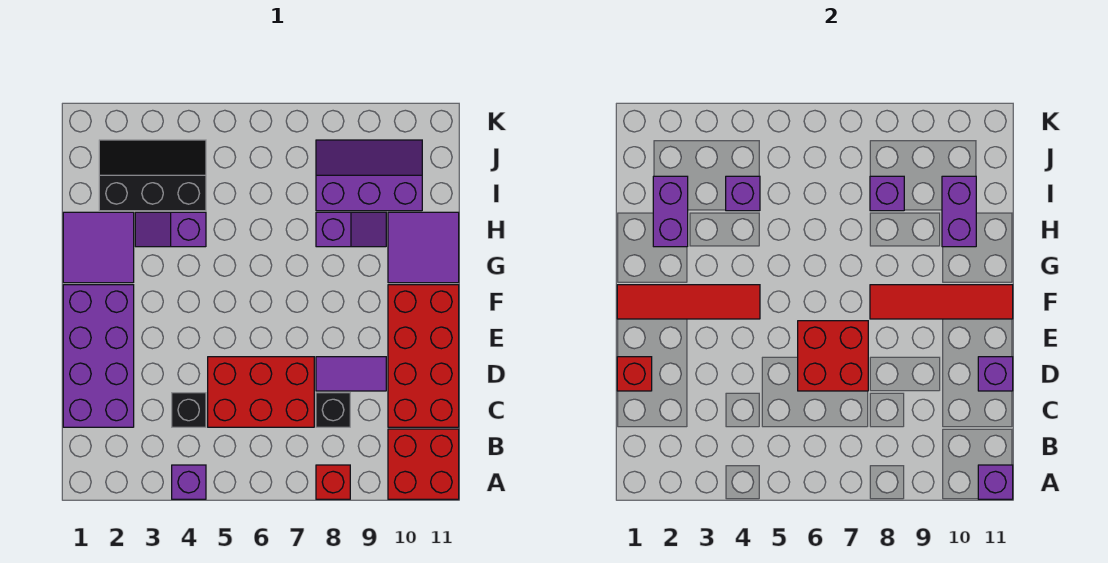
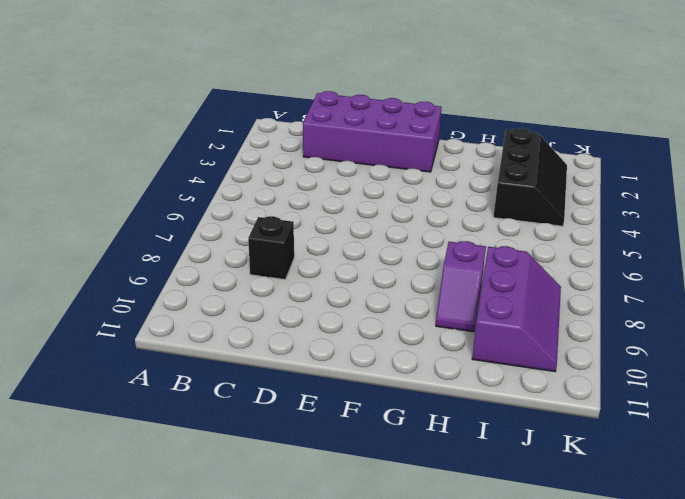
none -> purple brick A4 level 1
none -> red brick A8 level 1
none -> red brick A10:B11 level 1

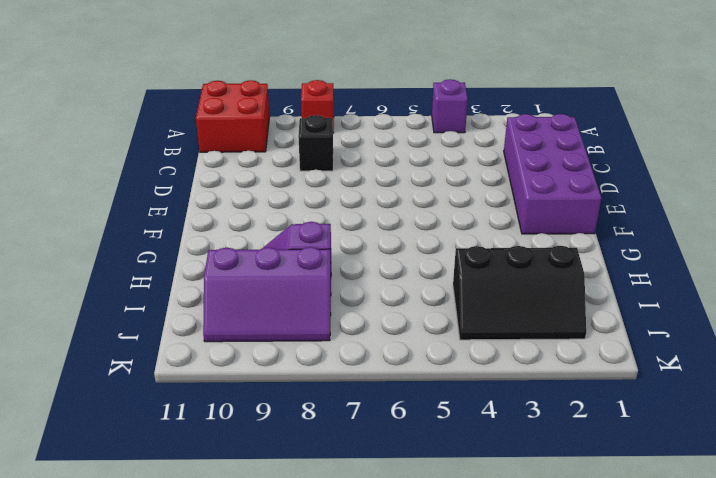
none -> black brick C4 level 1
none -> red brick C5:D7 level 1
none -> red brick C10:F11 level 1

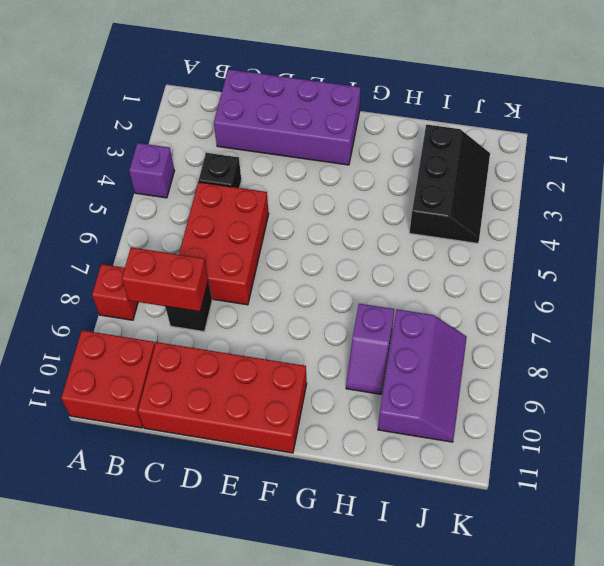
red brick B8:C8 level 2 -> none
none -> purple tile D8:D9 level 1
none -> purple tile G1:H2 level 1
none -> purple tile G10:H11 level 1

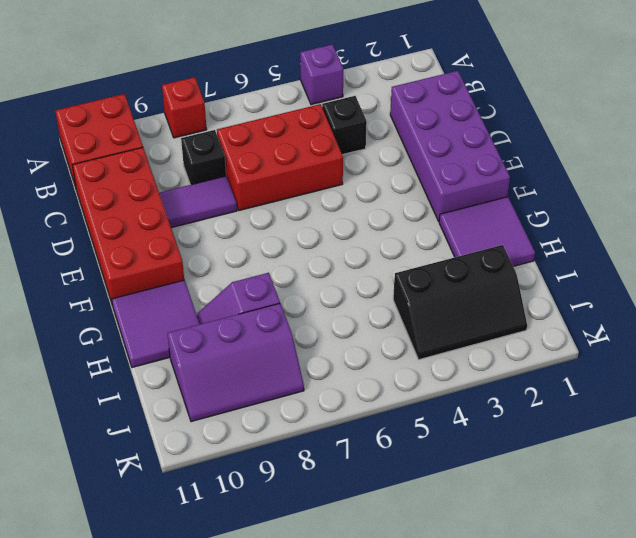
none -> purple slope H3:H4 level 1 top 4
none -> purple brick A11 level 2
none -> red brick D1 level 2

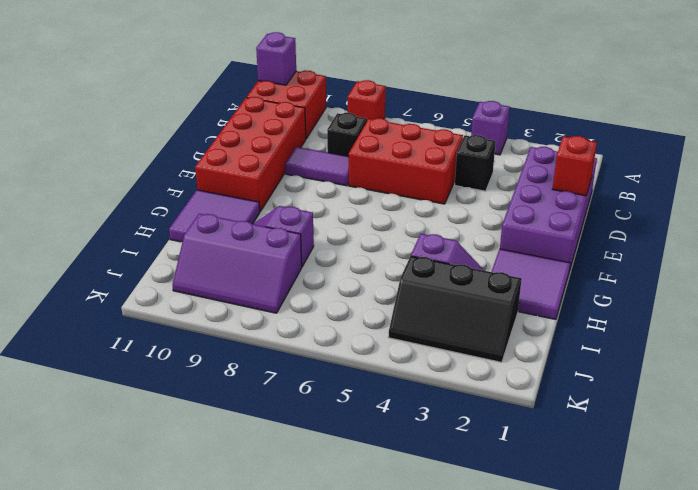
none -> red brick D6:E7 level 2
none -> purple brick D11 level 2
none -> red tile F1:F4 level 2

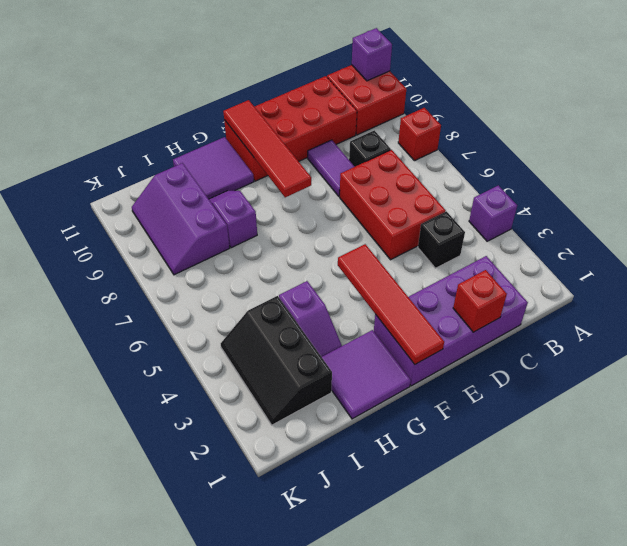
none -> red brick D6:E7 level 2
none -> purple brick D11 level 2
none -> purple brick H2:I2 level 2

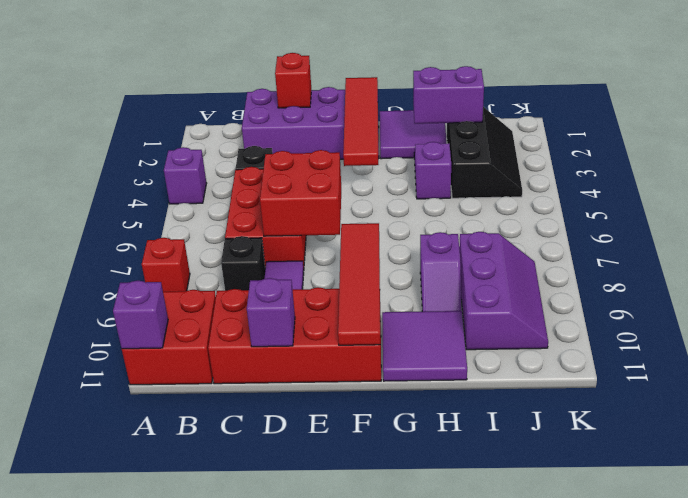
none -> purple brick H10:I10 level 2
none -> purple brick I4 level 2
none -> purple brick I8 level 2

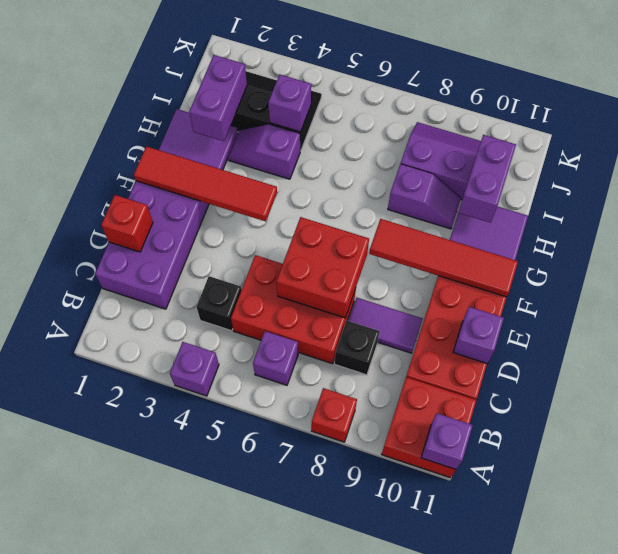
purple brick B6 level 1 -> purple brick I8 level 2

